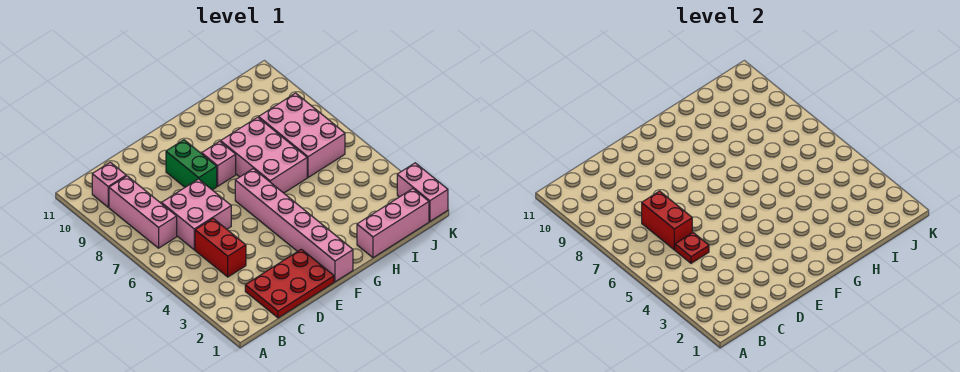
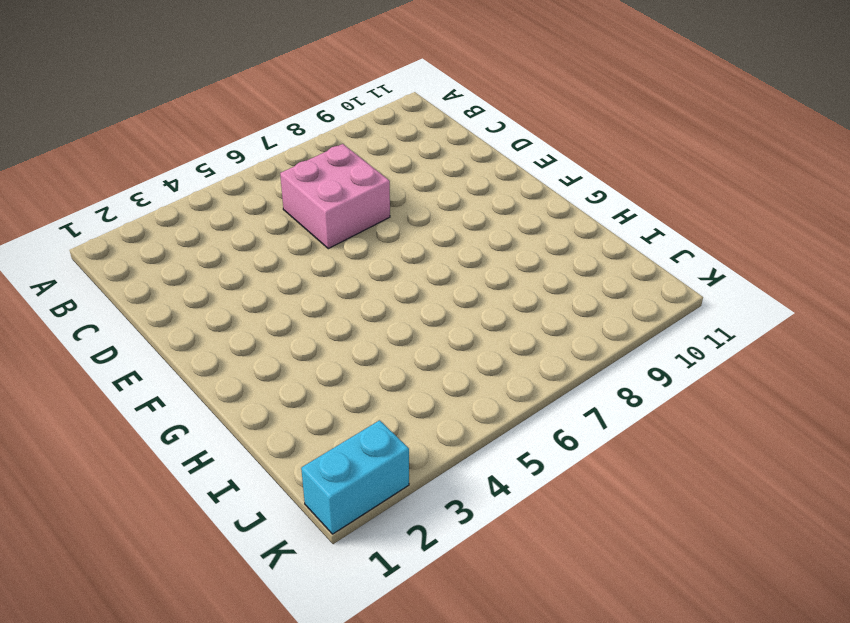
cyan brick K1:K2 level 1 -> pink brick K1:K2 level 1
none -> pink brick B7:B9 level 1
none -> pink brick B10 level 1
none -> red plate C1:E2 level 1

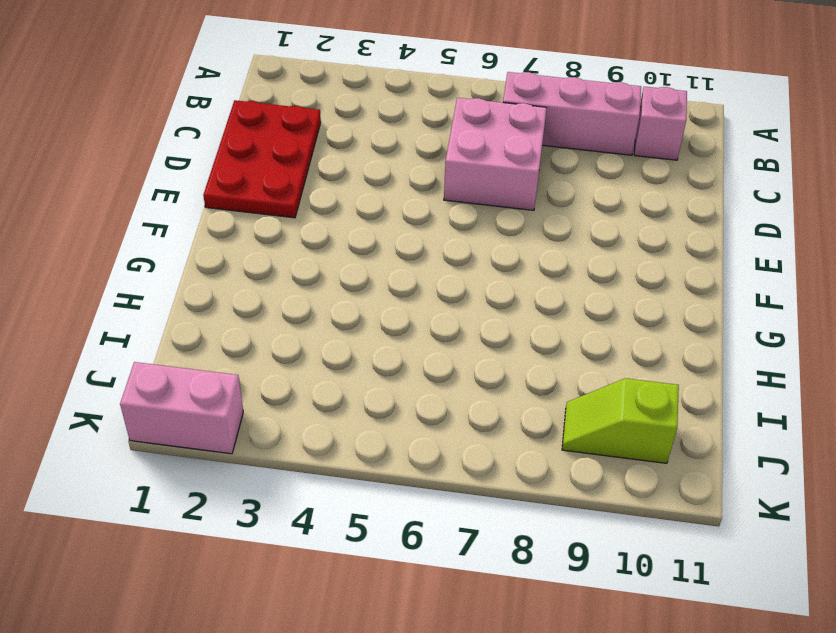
lime slope J9:J10 level 1 top 10 -> none
none -> red brick C4:C5 level 1
none -> green brick E8:E9 level 1
none -> pink brick F1:F6 level 1

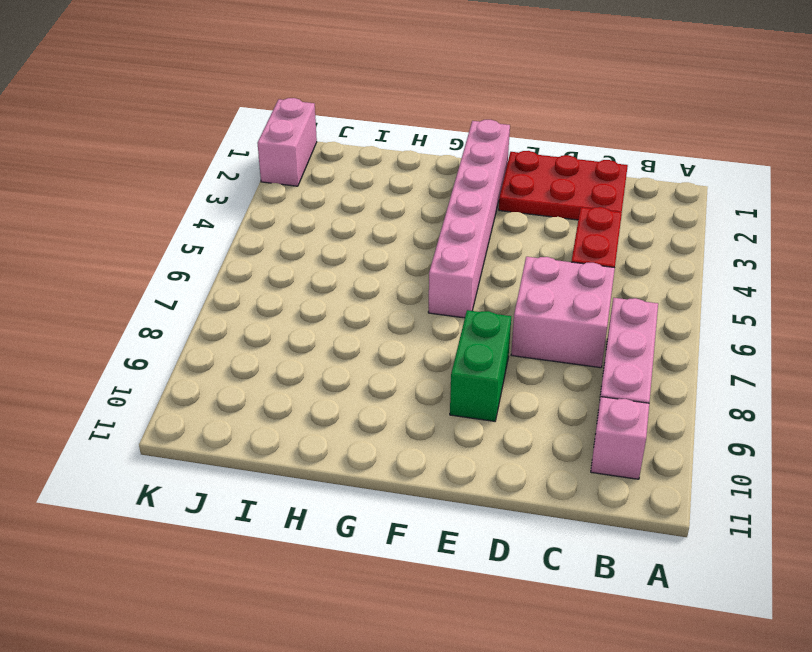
none -> pink brick F8 level 1
none -> pink brick G6:H8 level 1
none -> pink brick H1:J1 level 1

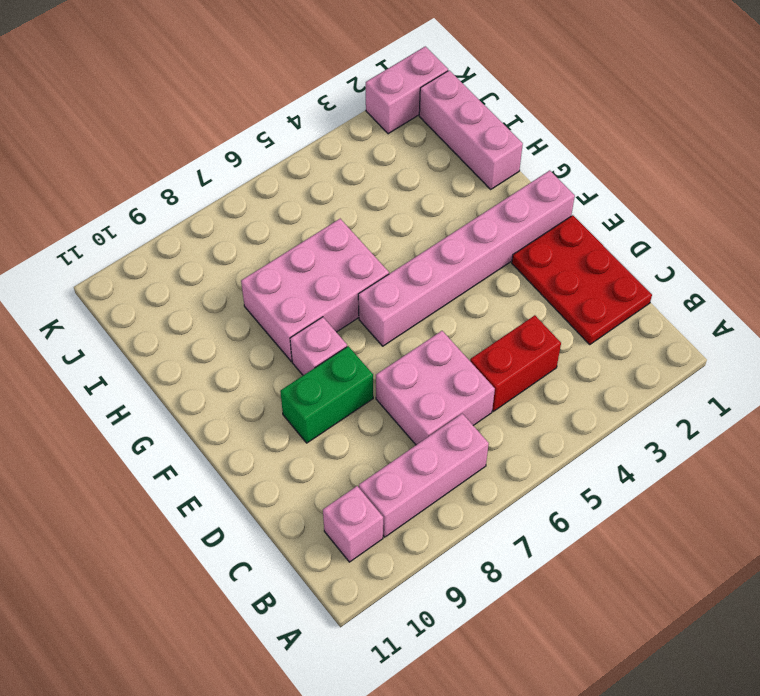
none -> pink brick I6:J8 level 1
none -> red plate C5 level 2
none -> red brick C6:C7 level 2

